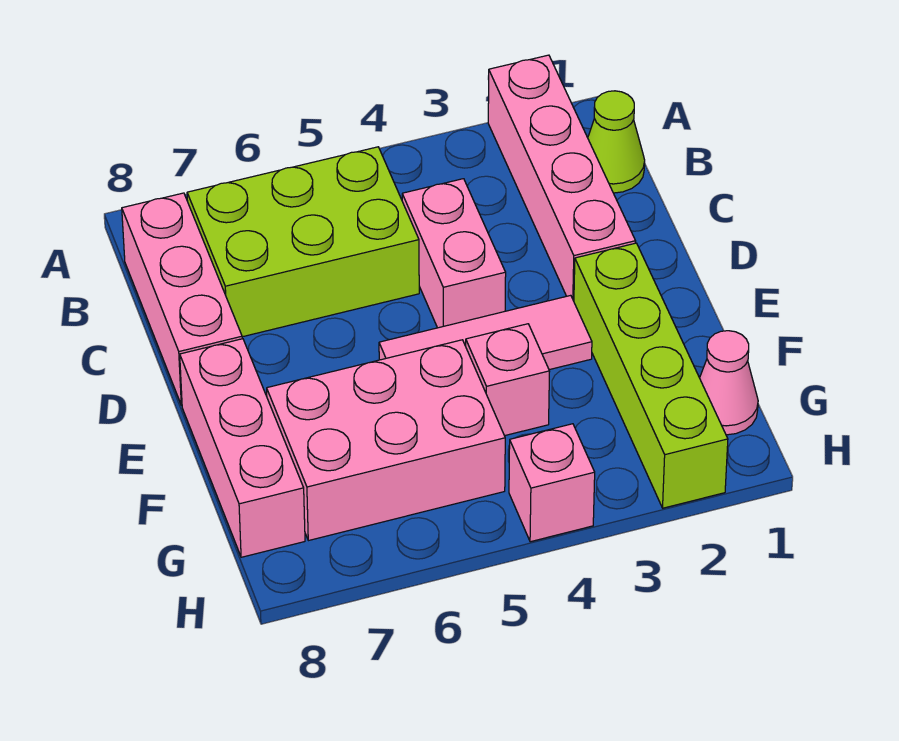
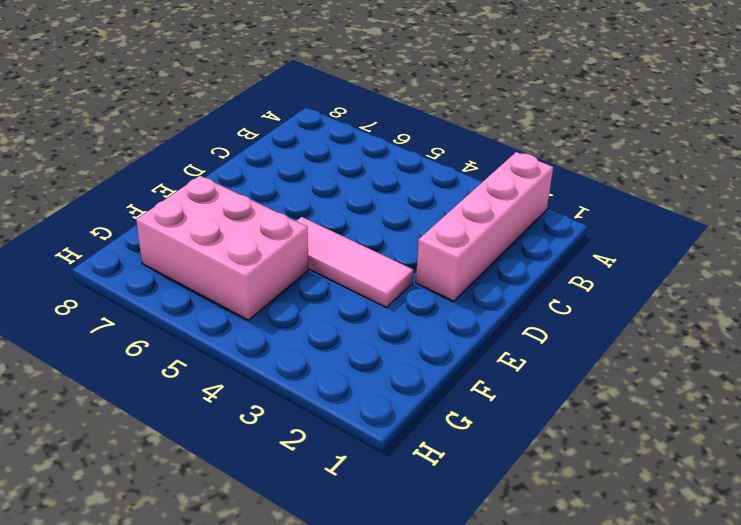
none -> lime cone B1 level 1
none -> lime brick B5:C7 level 1
none -> pink brick B8:D8 level 1

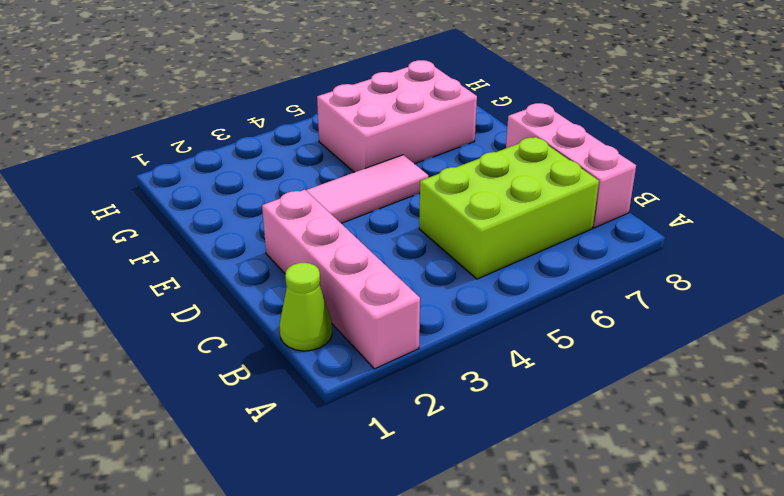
none -> pink brick C4:D4 level 1
none -> lime brick E2:H2 level 1
none -> pink brick E8:G8 level 1

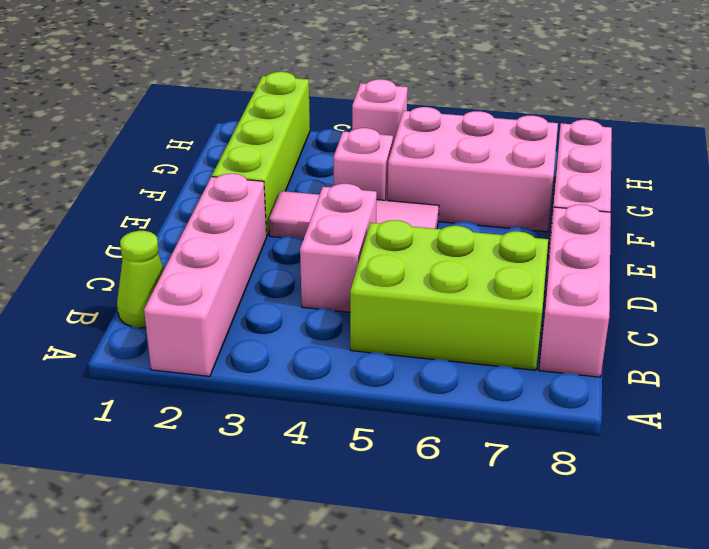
none -> pink cone G1 level 1

